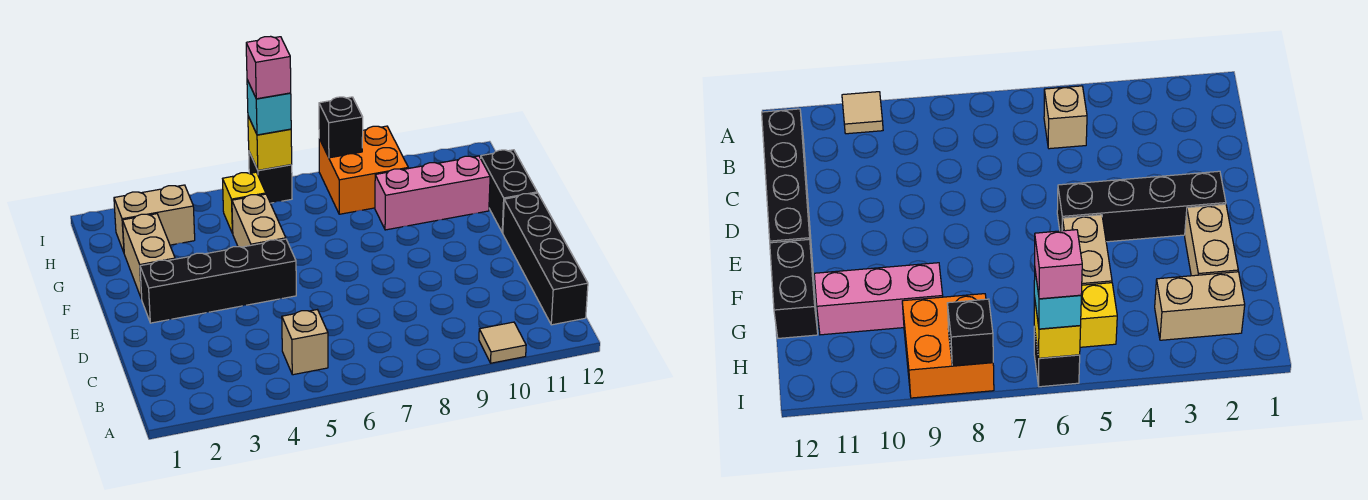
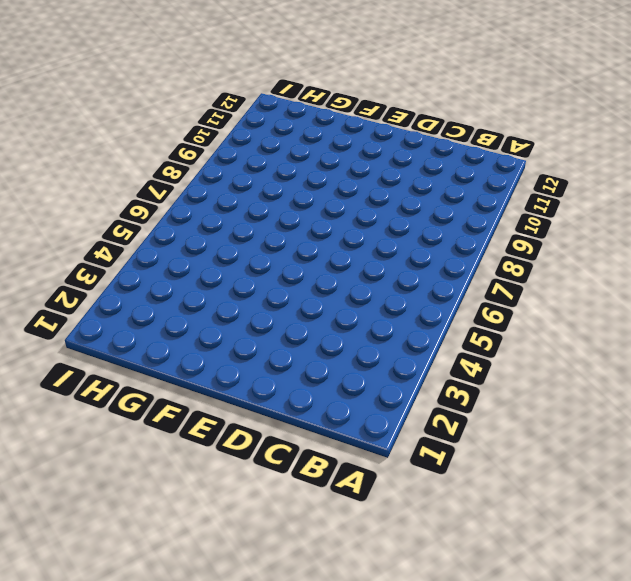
none -> tan tile A10 level 1
none -> tan brick B5 level 1
none -> black brick B12:E12 level 1

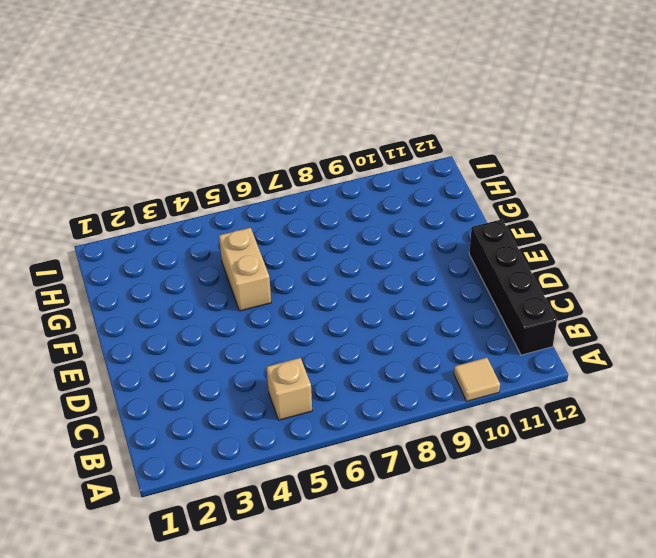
none -> black brick E2:E5 level 1
none -> tan brick F2:G2 level 1
none -> black brick F12:G12 level 1

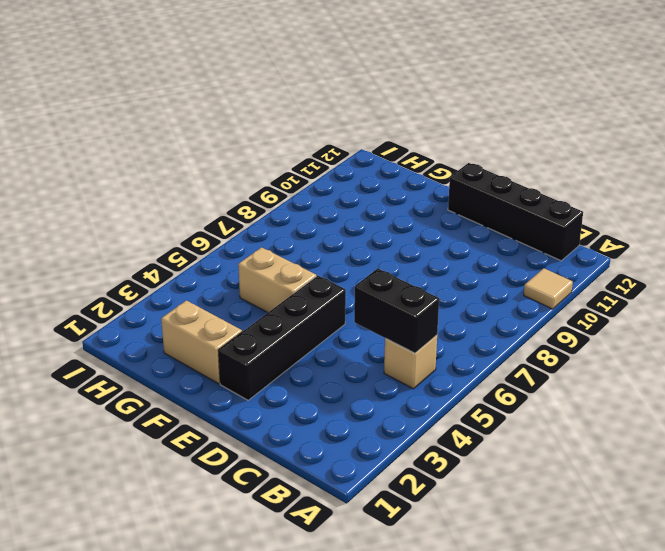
black brick B5:C5 level 2 -> black brick F12:G12 level 1
none -> pink brick G9:G11 level 1
none -> tan brick H2:H3 level 1
none -> yellow brick H5 level 1

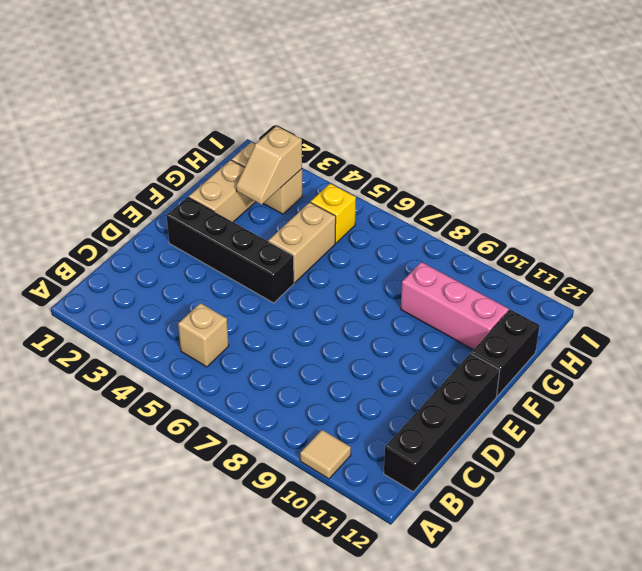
tan slope G3:H3 level 2 top H -> none
none -> orange brick H8:I9 level 1
none -> black brick I6 level 1
none -> yellow brick I6 level 2

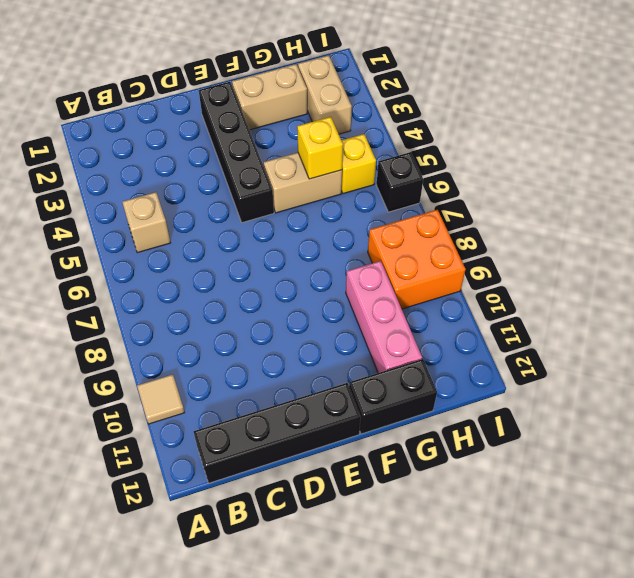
yellow brick G5 level 2 -> yellow brick I6 level 2
none -> black brick I8 level 2
none -> cyan brick I6 level 3
none -> pink brick I6 level 4

